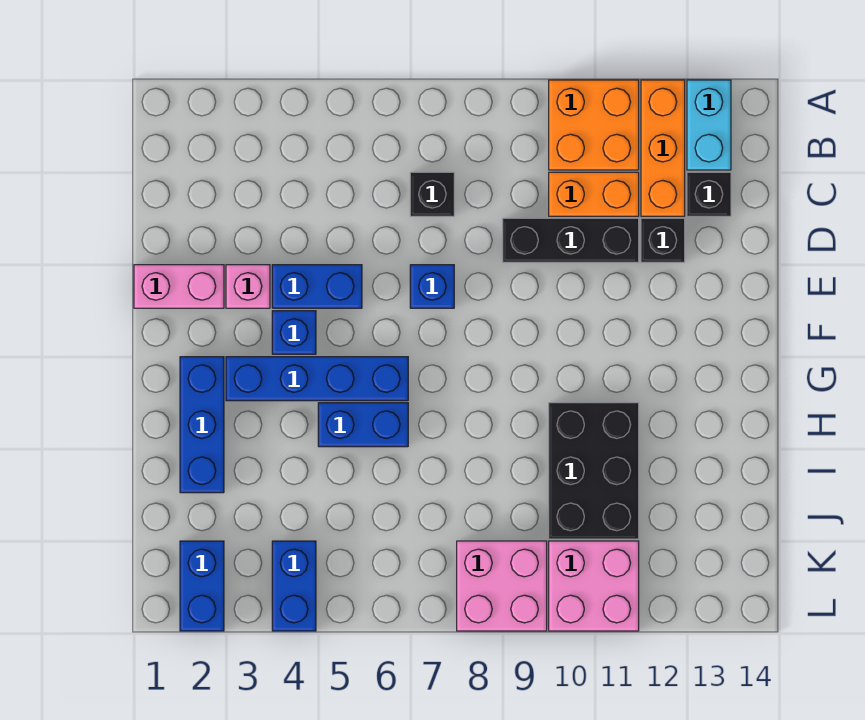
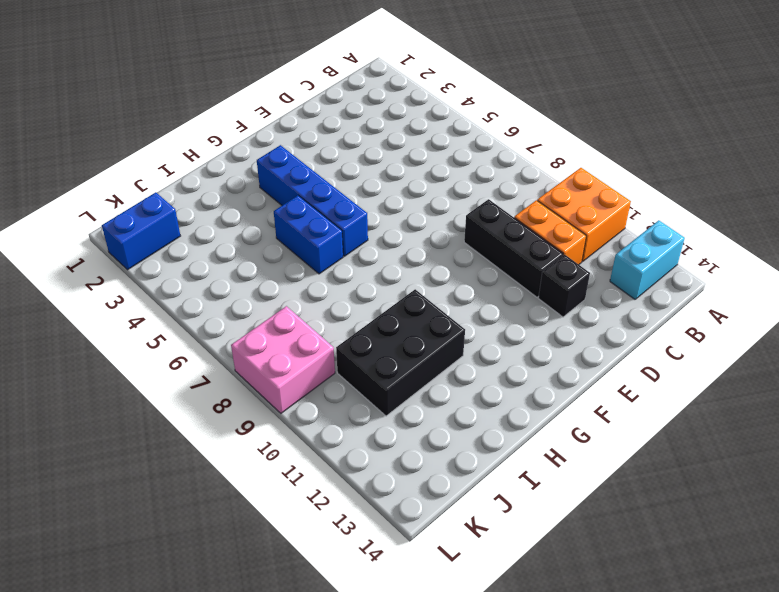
none -> orange brick A12:C12 level 1
none -> black brick C7 level 1
none -> black brick C13 level 1

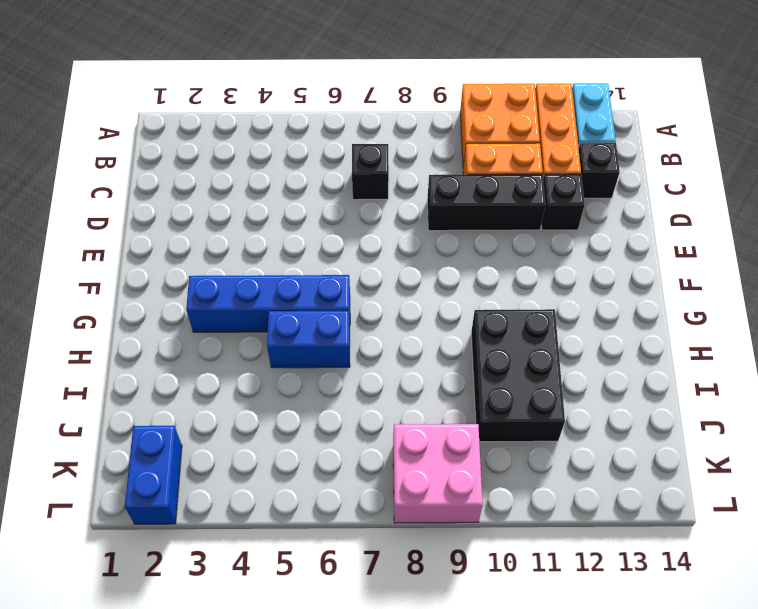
none -> pink brick E1:E2 level 1
none -> pink brick E3 level 1
none -> blue brick E4:E5 level 1

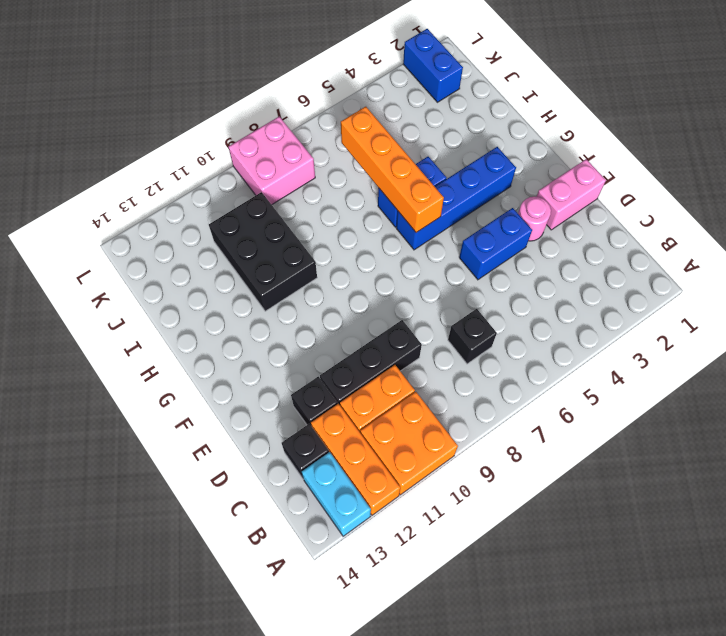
pink round brick E3 level 1 -> pink brick E3 level 1
orange brick G6:J6 level 2 -> none
none -> blue brick E7 level 1
none -> blue brick F4 level 1
none -> blue brick G2:I2 level 1

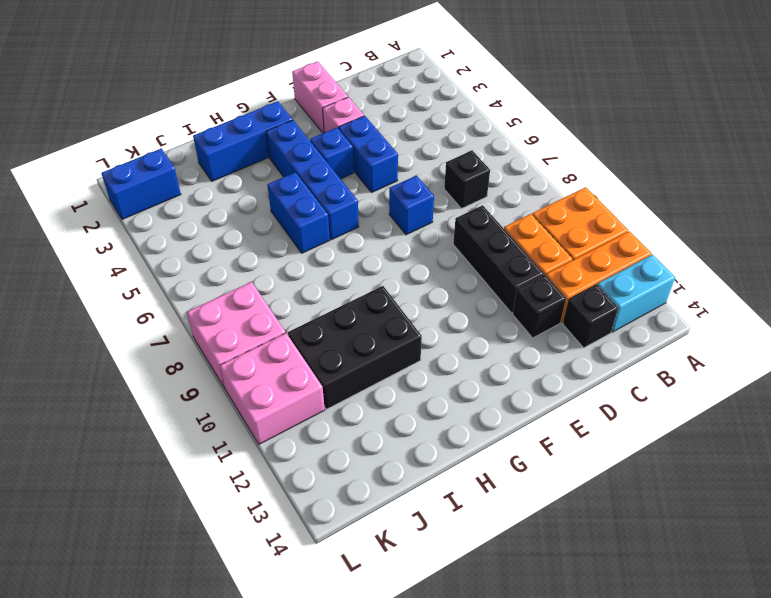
none -> blue brick K4:L4 level 1

